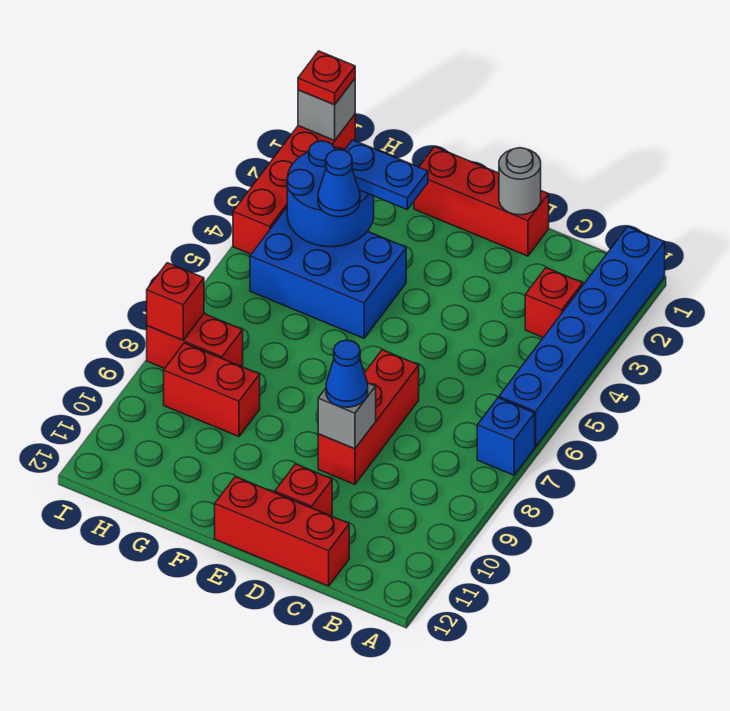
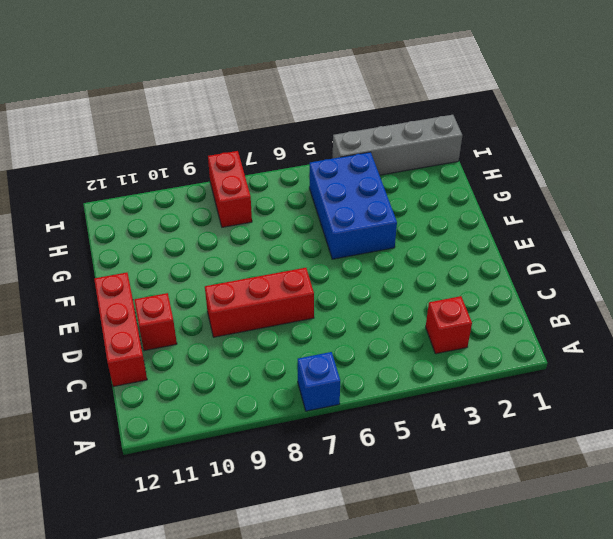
grey brick I1:I4 level 1 -> red brick I1:I4 level 1
none -> blue brick A1:A6 level 1
none -> red brick D1:F1 level 1
none -> red brick G9:H9 level 1

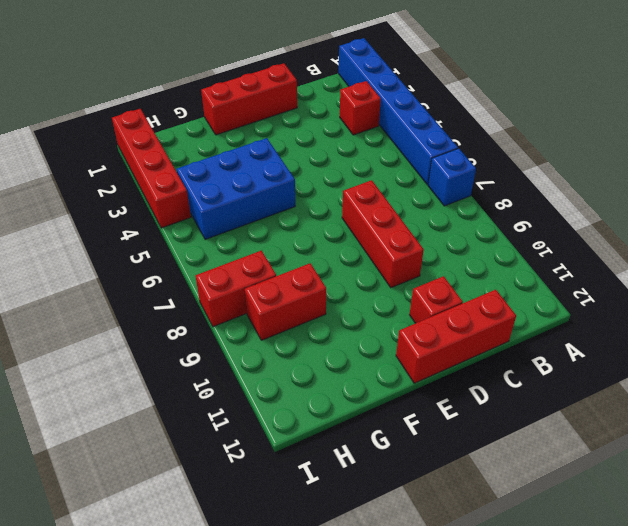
none -> grey round brick D1 level 2
none -> grey brick D9 level 2
none -> blue round brick G3:H4 level 2

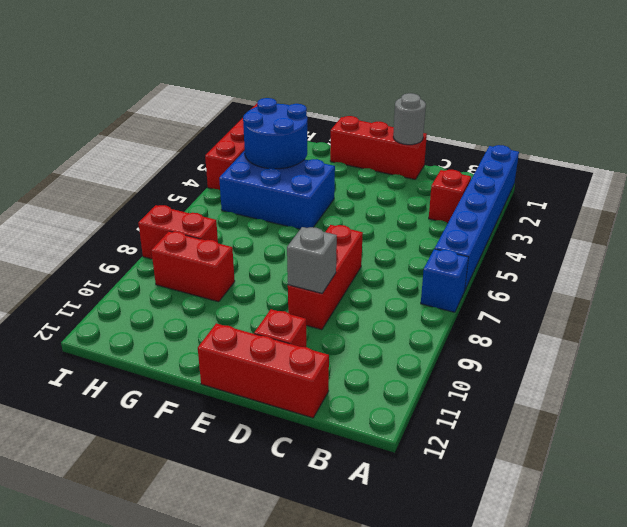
none -> grey brick I1 level 2
none -> red brick I8 level 2
none -> blue cone D9 level 3

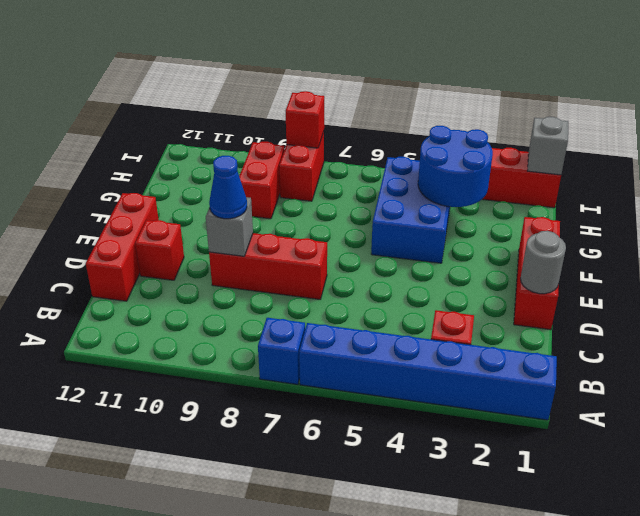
none -> blue plate F3:G3 level 3
none -> blue cone G4 level 3
none -> red plate I1 level 3

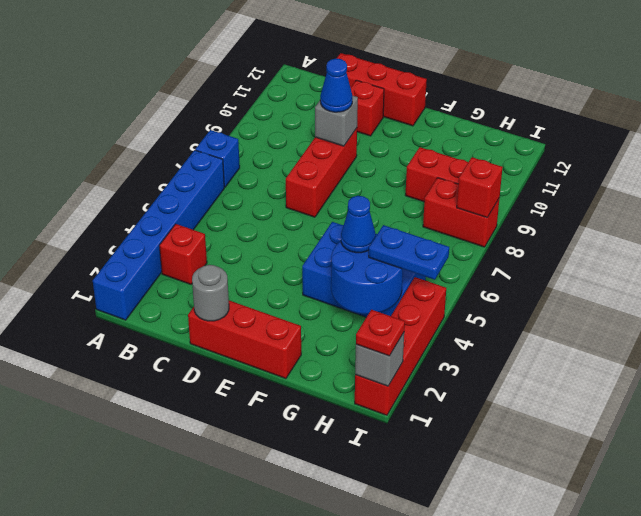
blue plate H4:I4 level 3 -> blue plate F3:G3 level 3

